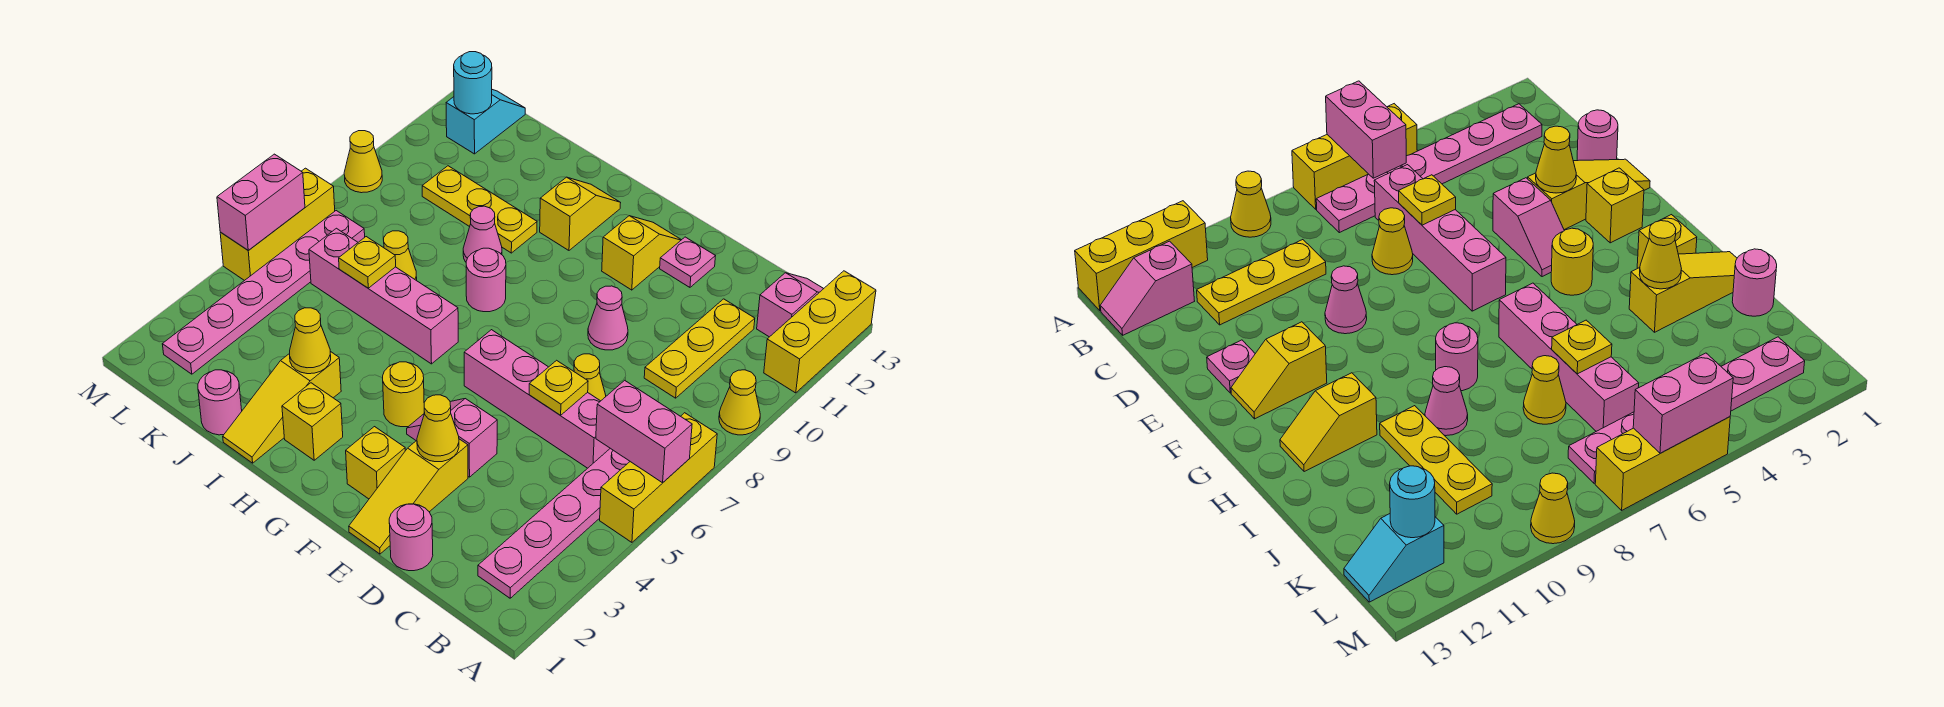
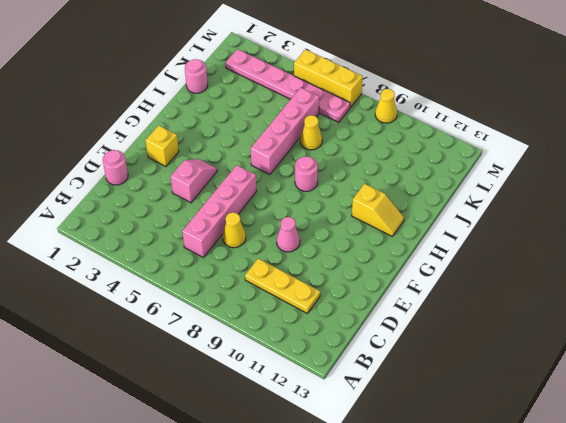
none -> yellow brick A5:A7 level 1
none -> yellow cone A9 level 1
none -> yellow brick A11:A13 level 1
none -> pink plate B2:B7 level 1

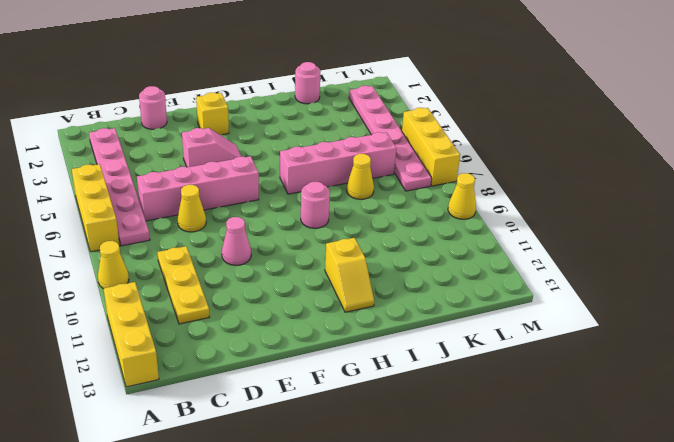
none -> pink slope B12:B13 level 1 top 12
none -> yellow slope E1:E3 level 1 top 3
none -> pink plate E12 level 1
none -> yellow slope F11:F12 level 1 top 11

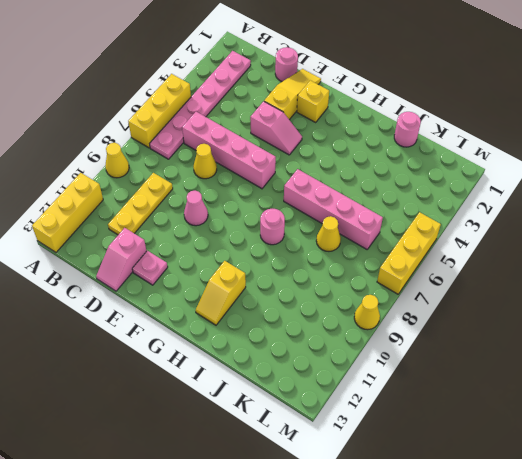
pink slope D12:D13 level 1 top 12 -> pink slope B12:B13 level 1 top 12
none -> yellow slope F11:F12 level 1 top 11
none -> yellow round brick G4 level 1
none -> yellow brick H2 level 1
none -> yellow slope I1:I3 level 1 top 3

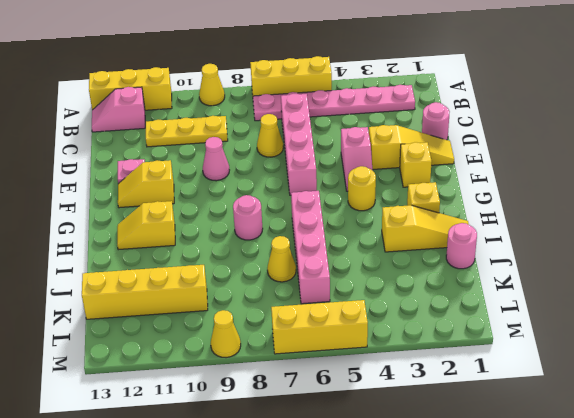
yellow brick K10:K13 level 1 -> yellow plate I10:K10 level 1
none -> pink cone I9 level 1
none -> pink plate L2:L7 level 1
none -> cyan slope L12:L13 level 1 top 12
none -> pink brick A6:B6 level 2

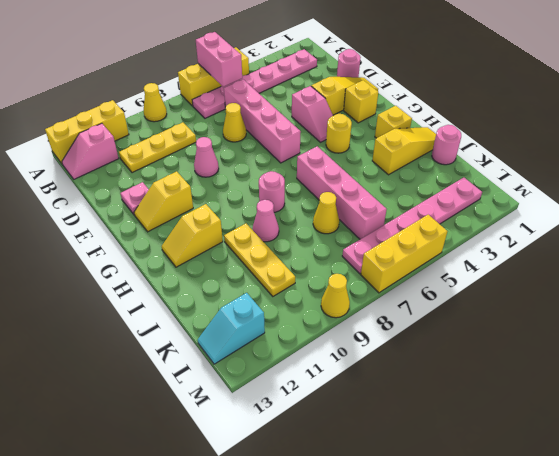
none -> yellow plate D6 level 2
none -> yellow cone E3 level 2
none -> yellow cone I3 level 2
none -> yellow plate J6 level 2

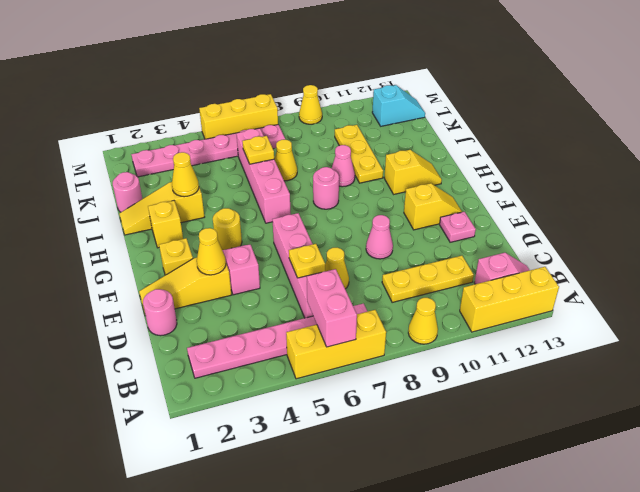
none -> cyan round brick L12 level 2
none -> pink brick M5:M6 level 2

